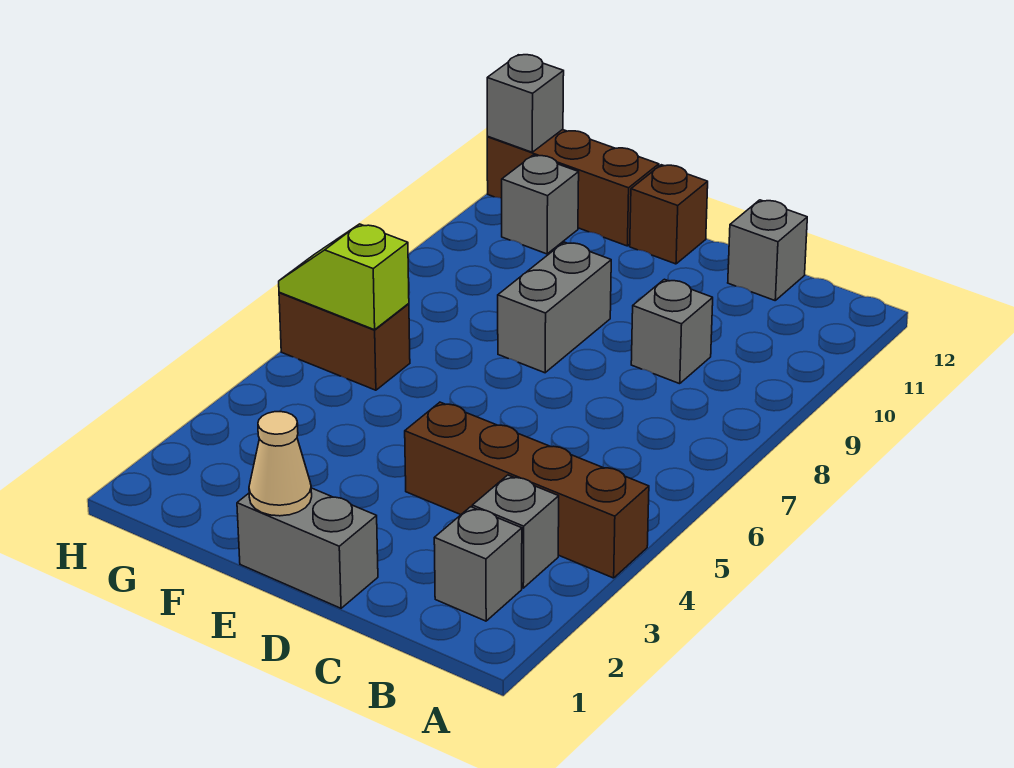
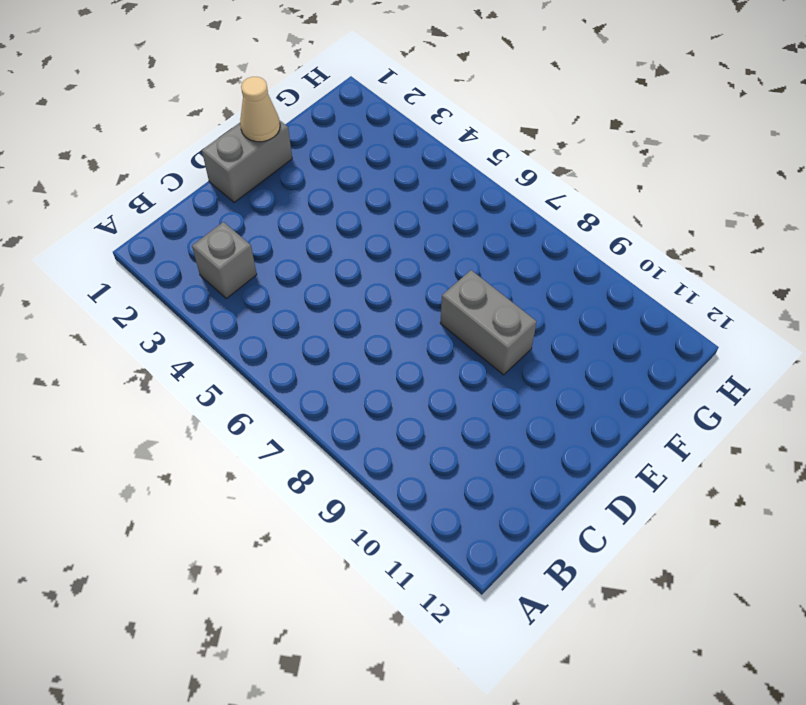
none -> brown brick A4:D4 level 1
none -> grey brick B2 level 1
none -> grey brick C9 level 1

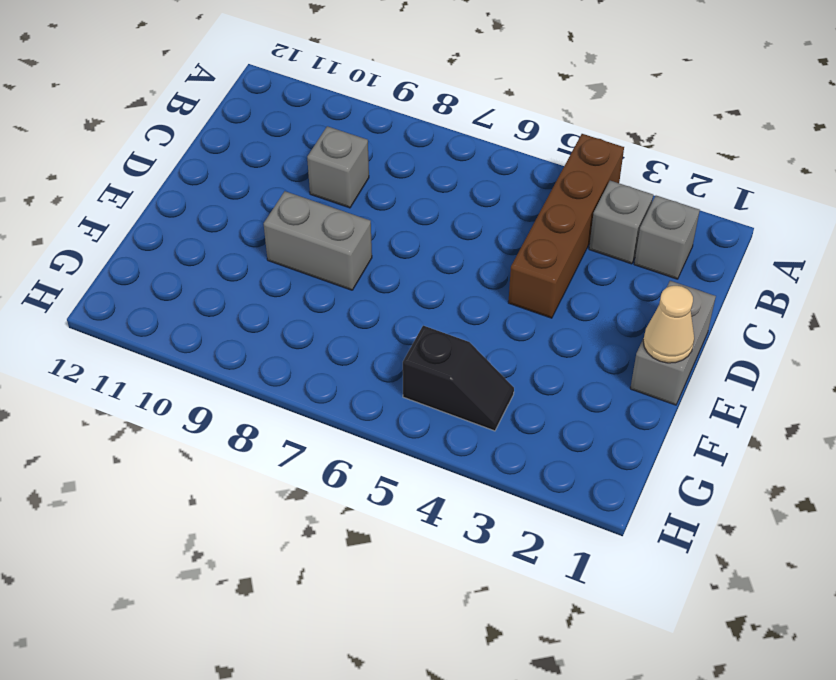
black slope G4:G5 level 1 top 5 -> none
none -> grey brick C12 level 1
none -> brown brick E12 level 1
none -> brown brick F12:H12 level 1

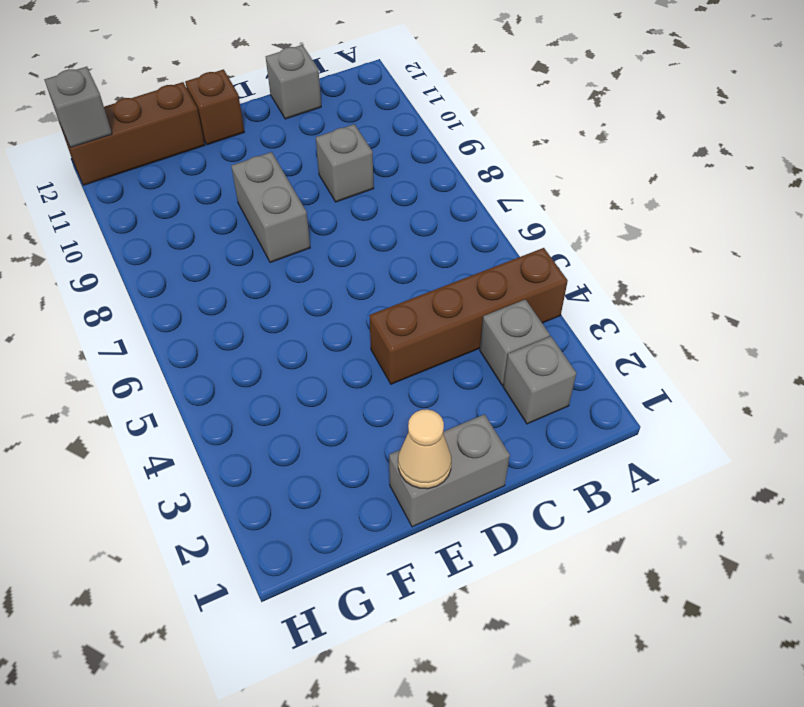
none -> brown brick G6:H6 level 1
none -> grey brick G11 level 1
none -> lime slope G6:H6 level 2 top G

